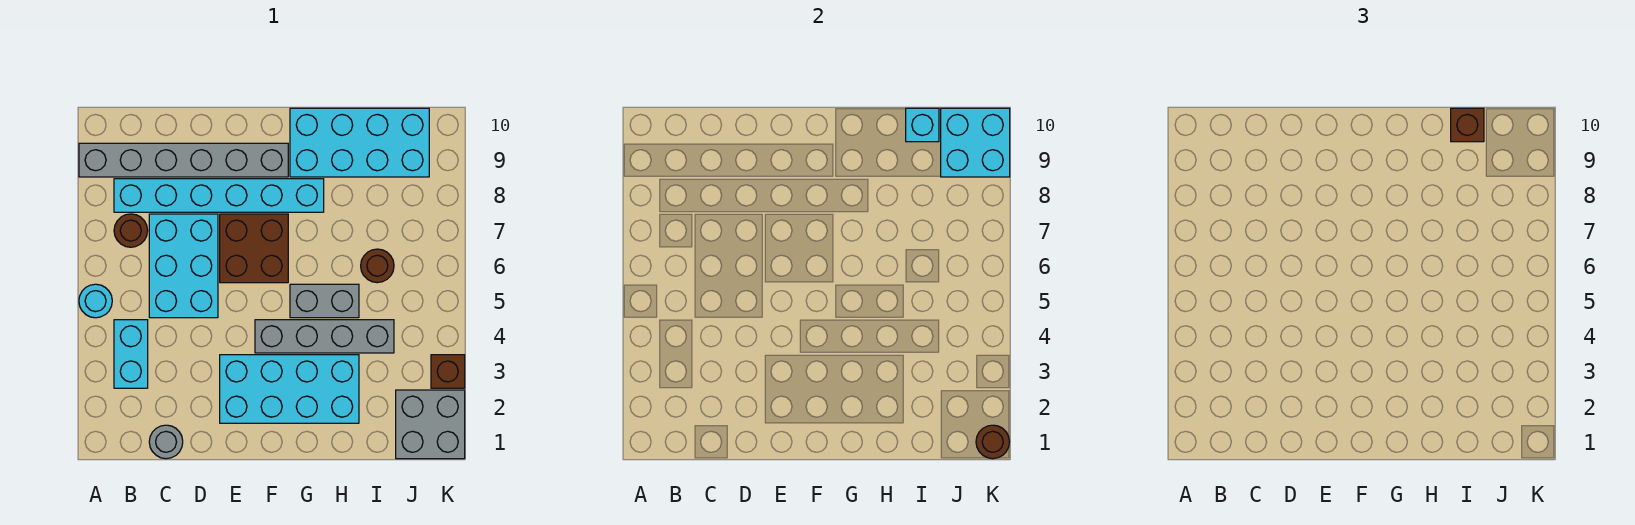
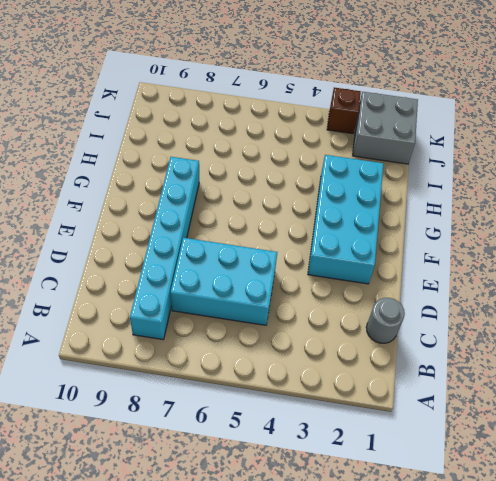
none -> cyan round brick A5 level 1
none -> grey brick A9:F9 level 1
none -> cyan brick B3:B4 level 1

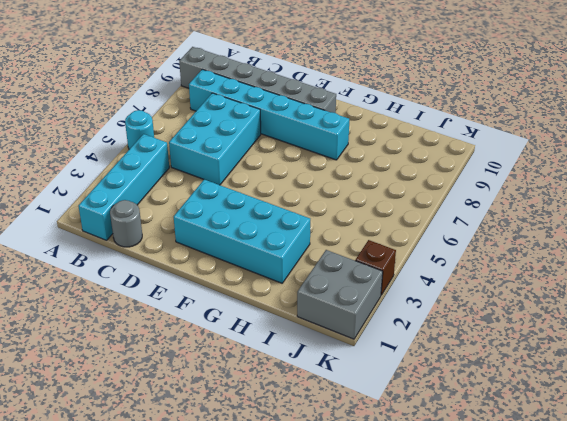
cyan brick B1:B4 level 1 -> cyan brick B3:B4 level 1
none -> brown round brick B7 level 1
none -> brown brick E6:F7 level 1
none -> grey brick F4:I4 level 1

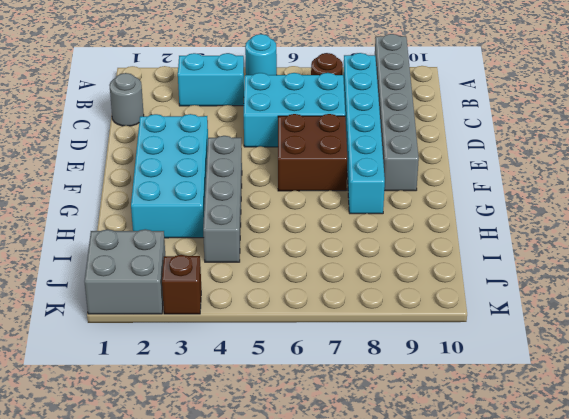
none -> grey brick G5:H5 level 1
none -> cyan brick G9:J10 level 1
none -> brown round brick I6 level 1

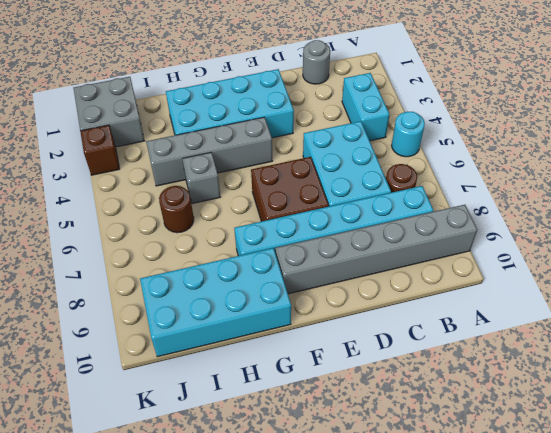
grey brick H5 level 1 -> grey brick G5:H5 level 1
none -> cyan brick I10 level 2
none -> cyan brick J9:K10 level 2
none -> brown round brick K1 level 2

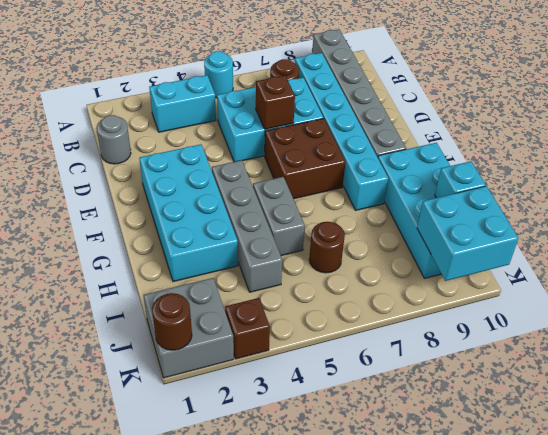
brown brick D6 level 2 -> brown brick I10 level 3

